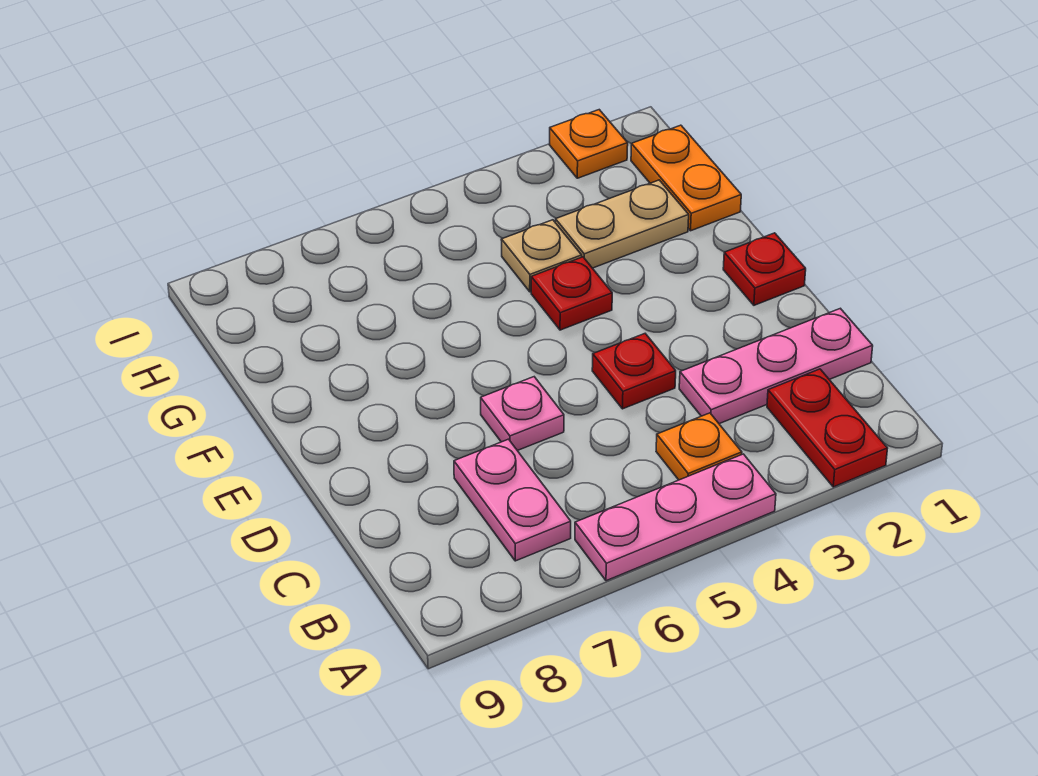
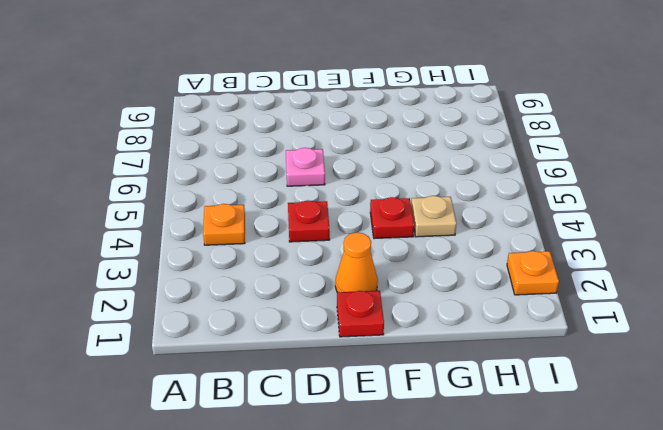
orange cone E2 level 1 -> none
none -> red plate A2:B2 level 1
none -> pink plate A4:A6 level 1
none -> pink plate B7:C7 level 1

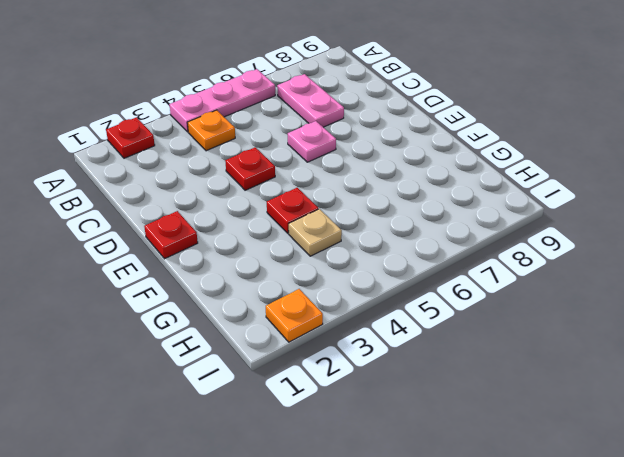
red plate A2 level 1 -> red plate A2:B2 level 1
none -> pink plate C1:C3 level 1
none -> orange plate G1:H1 level 1
none -> tan plate G2:G3 level 1

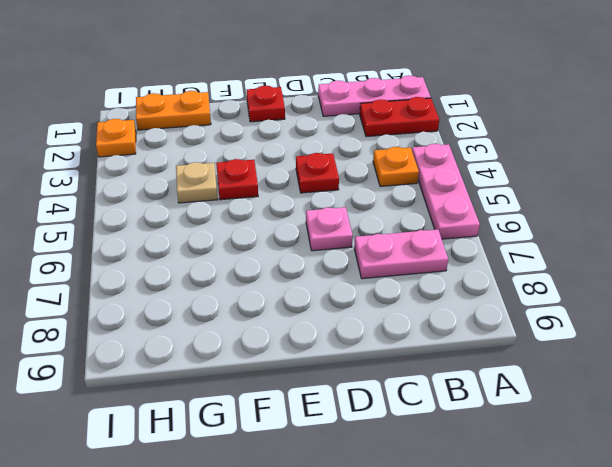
pink plate A1:C1 level 1 -> pink plate C1:C3 level 1
none -> tan plate G2:G3 level 1

